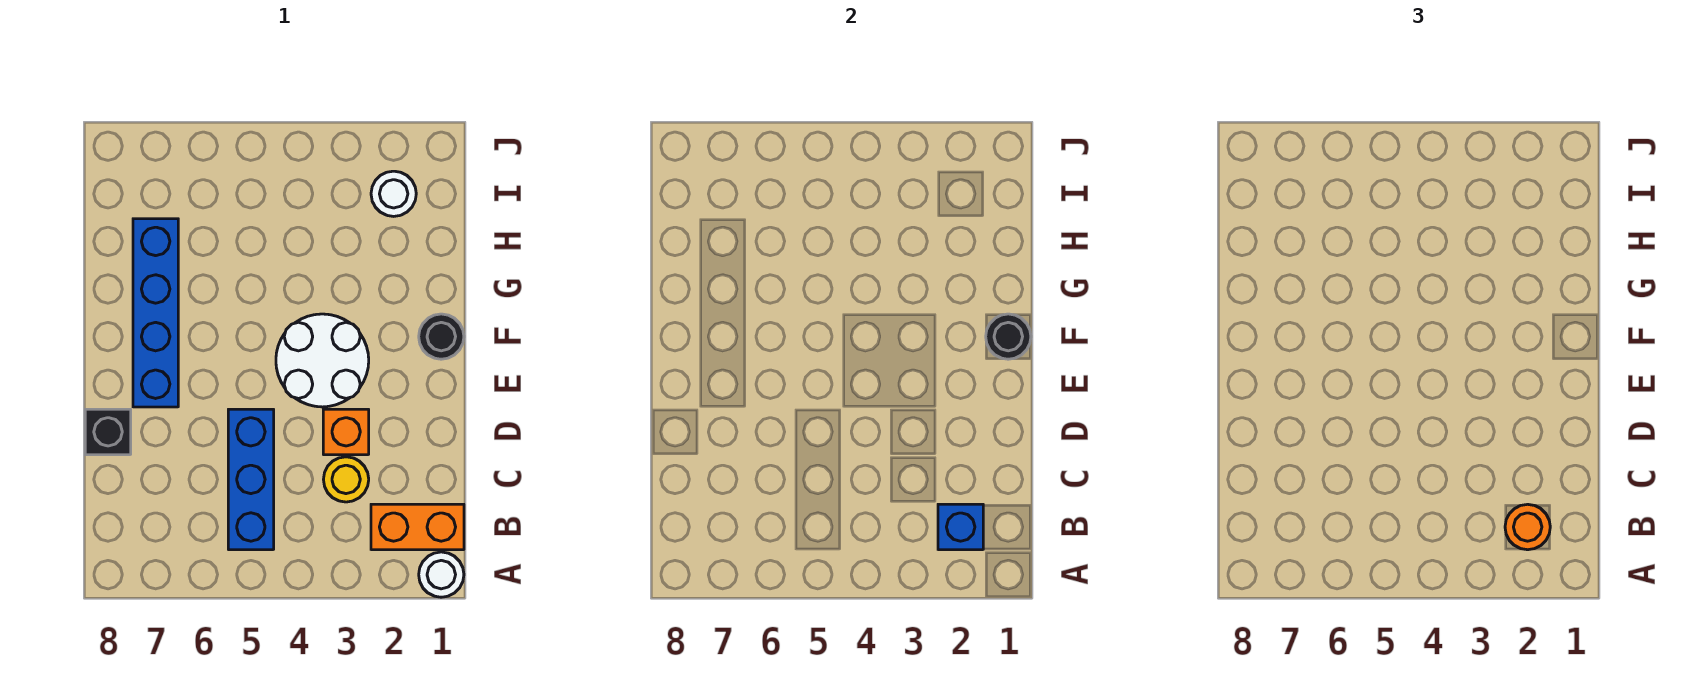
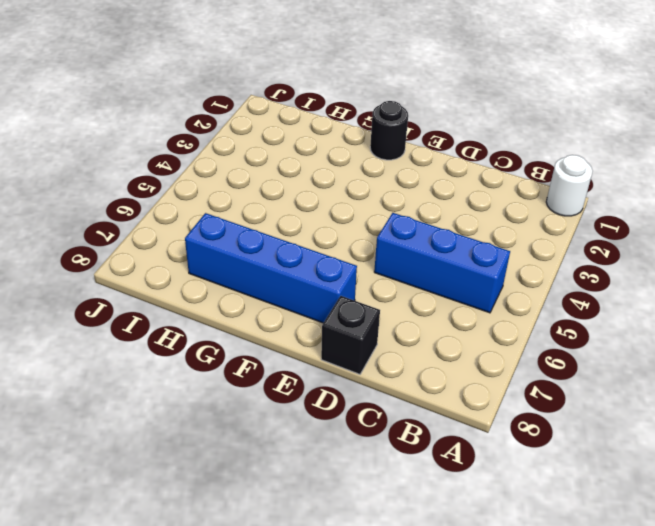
none -> orange brick B1:B2 level 1
none -> yellow round brick C3 level 1
none -> orange brick D3 level 1

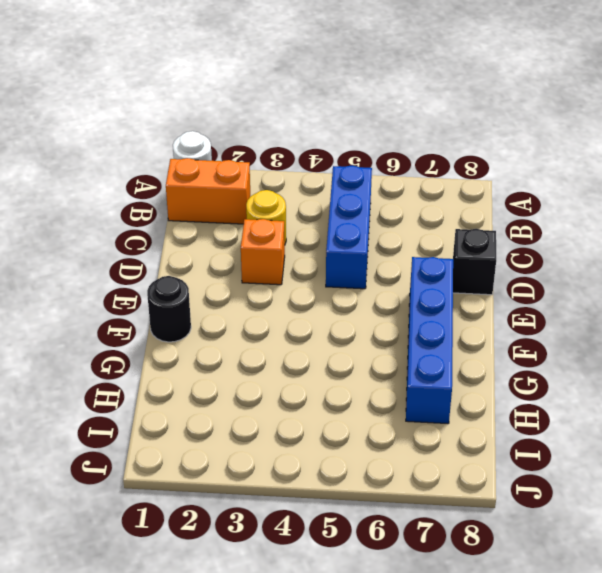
none -> white round brick E3:F4 level 1
none -> white round brick I2 level 1
none -> blue brick B2 level 2

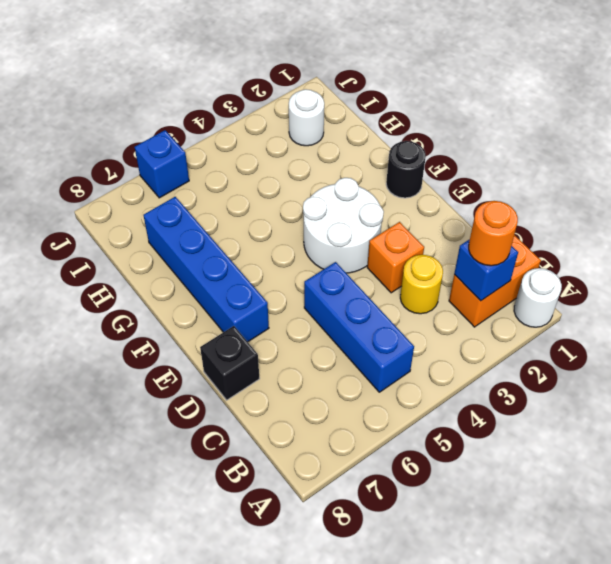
blue brick J6 level 1 -> none
none -> black round brick F1 level 2

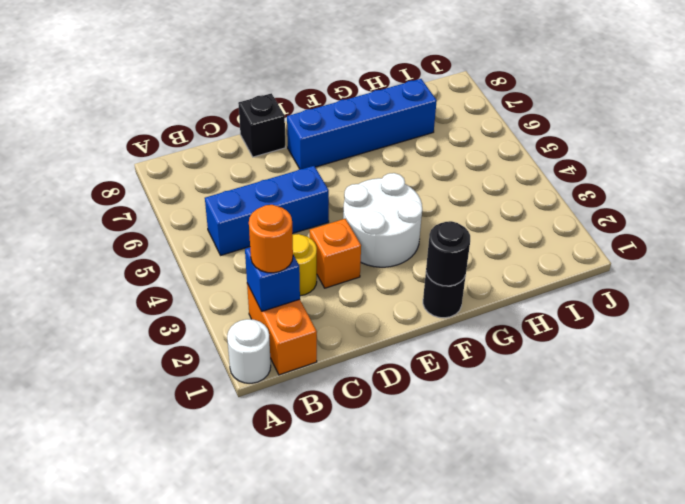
none -> white round brick I2 level 1

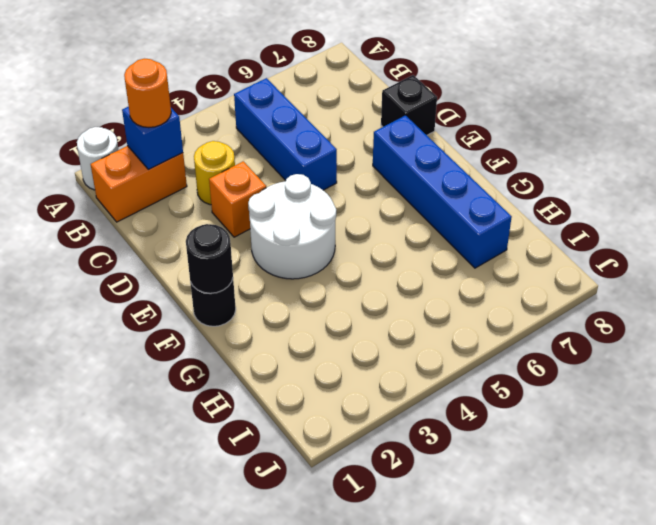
none -> white round brick I2 level 1

